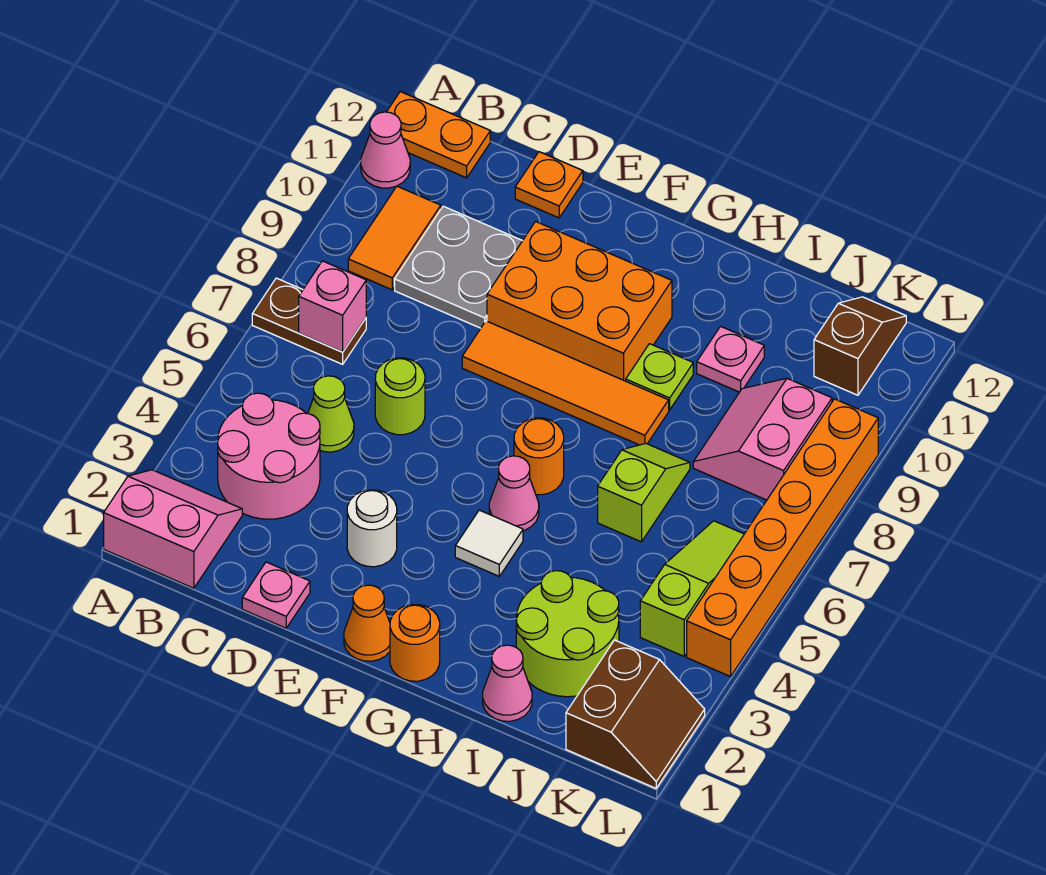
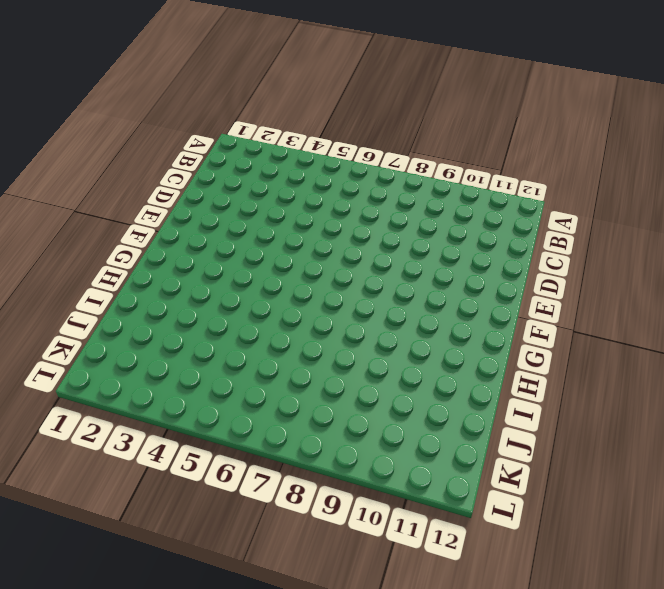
none -> pink slope A1:B2 level 1 top 1
none -> brown plate A7:B7 level 1
none -> pink cone A11 level 1
none -> orange plate A12:B12 level 1

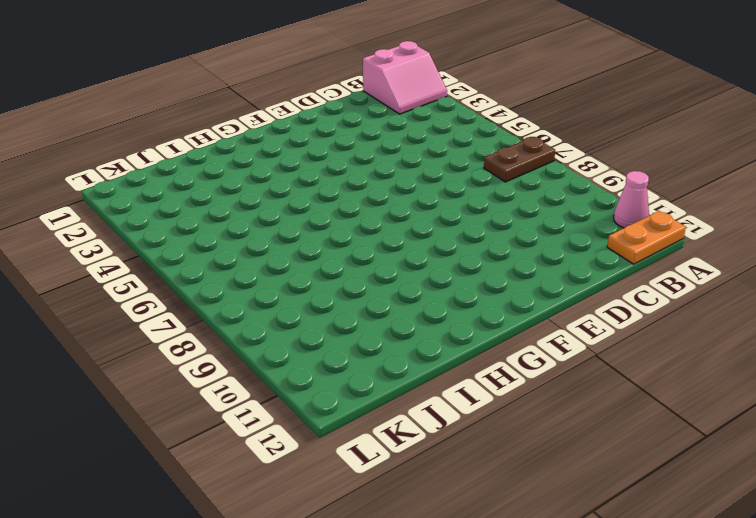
none -> pink round brick B3:C4 level 1
none -> orange tile B9:B10 level 1
none -> lime cone C5 level 1
none -> grey plate C9:D10 level 1

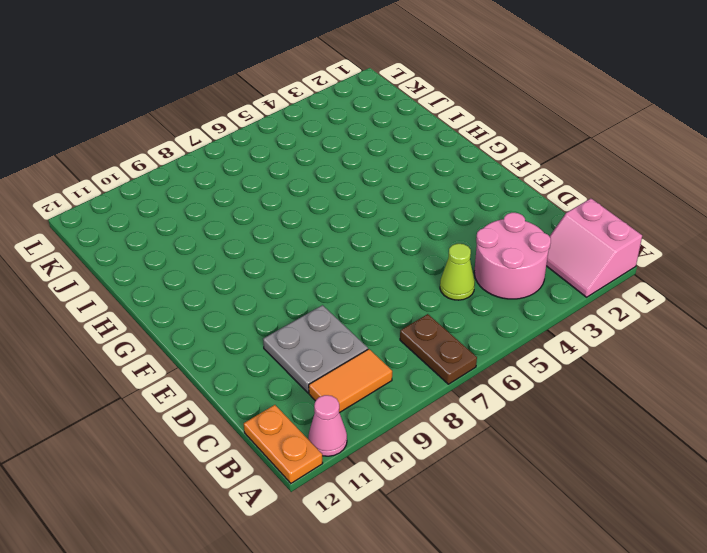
none -> pink plate D1 level 1
none -> lime round brick D6 level 1
none -> orange plate D12 level 1
none -> white round brick E3 level 1

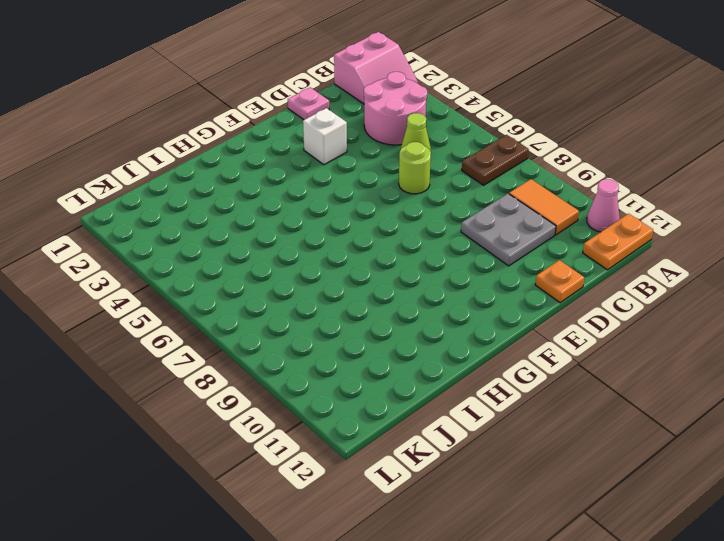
white brick E3 level 1 -> white round brick E3 level 1
none -> orange tile E8:H8 level 1
none -> orange brick E9:G10 level 1
none -> orange cone F1 level 1
none -> orange round brick G1 level 1

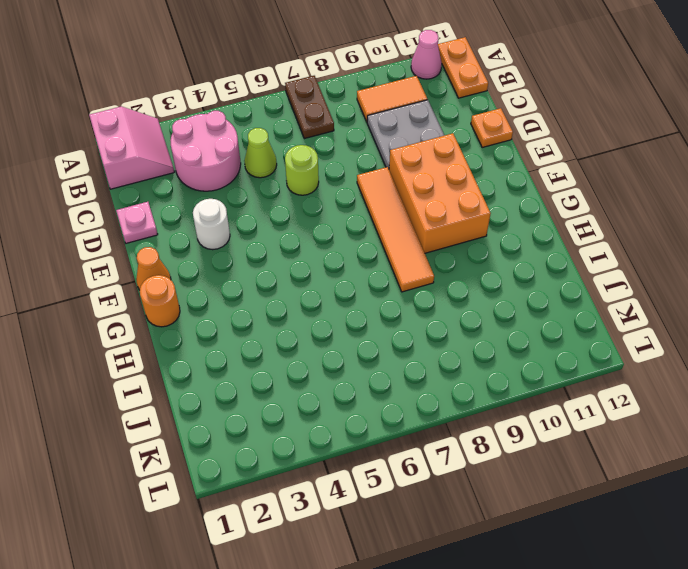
none -> white tile G4 level 1
none -> pink cone G5 level 1
none -> orange round brick G6 level 1
none -> lime plate H9 level 1

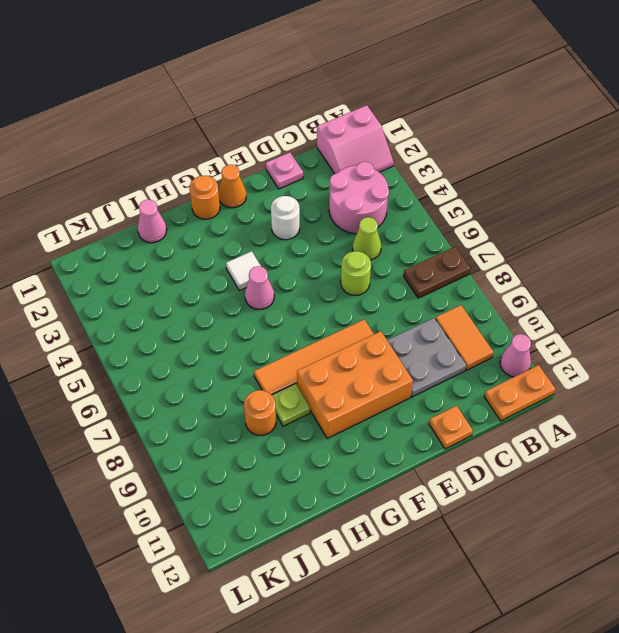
orange round brick I9 level 1 -> orange round brick G6 level 1
none -> lime round brick I2:J3 level 1
none -> lime slope I6:I7 level 1 top 6
none -> pink plate I10 level 1
none -> pink slope J8:K9 level 1 top K

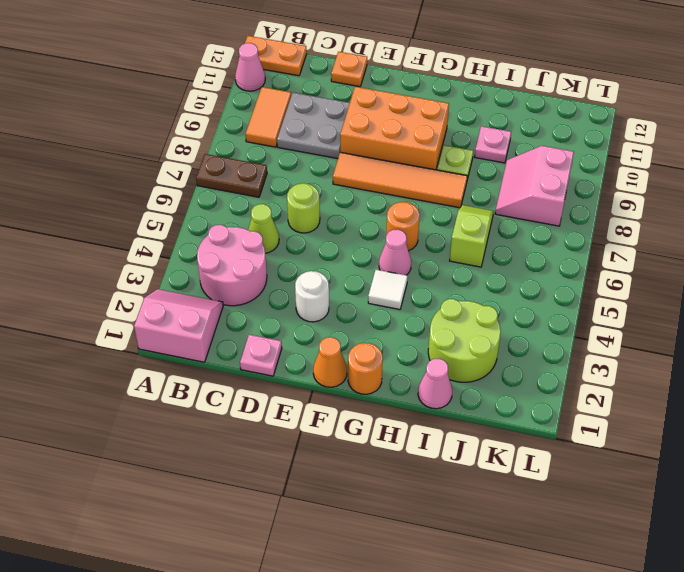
none -> brown slope K1:L2 level 1 top K
none -> lime slope K4:K6 level 1 top 4
none -> brown slope K11:K12 level 1 top 11
none -> orange brick L4:L9 level 1

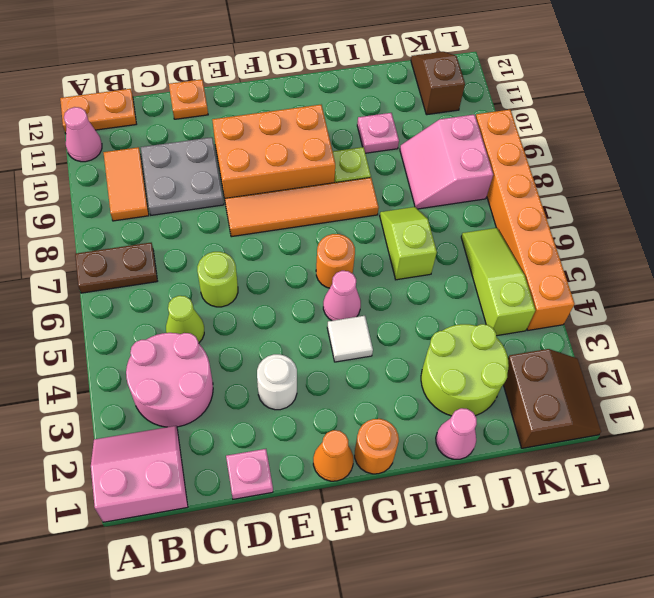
none -> pink brick B7 level 2

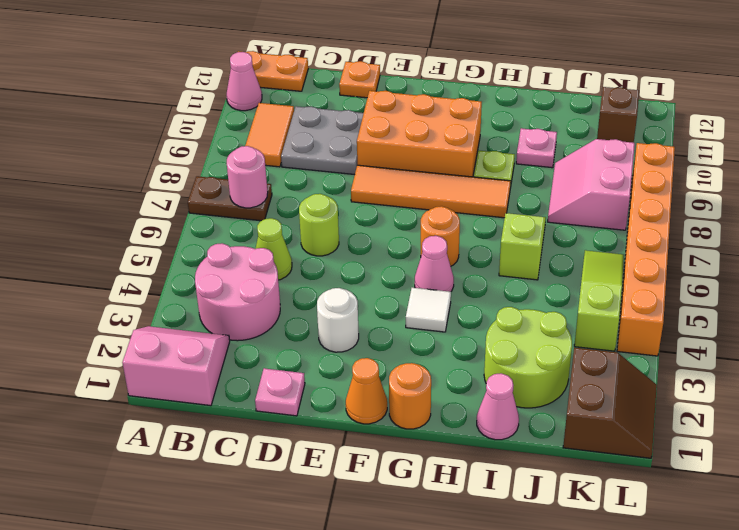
pink round brick B7 level 2 -> pink brick B7 level 2

